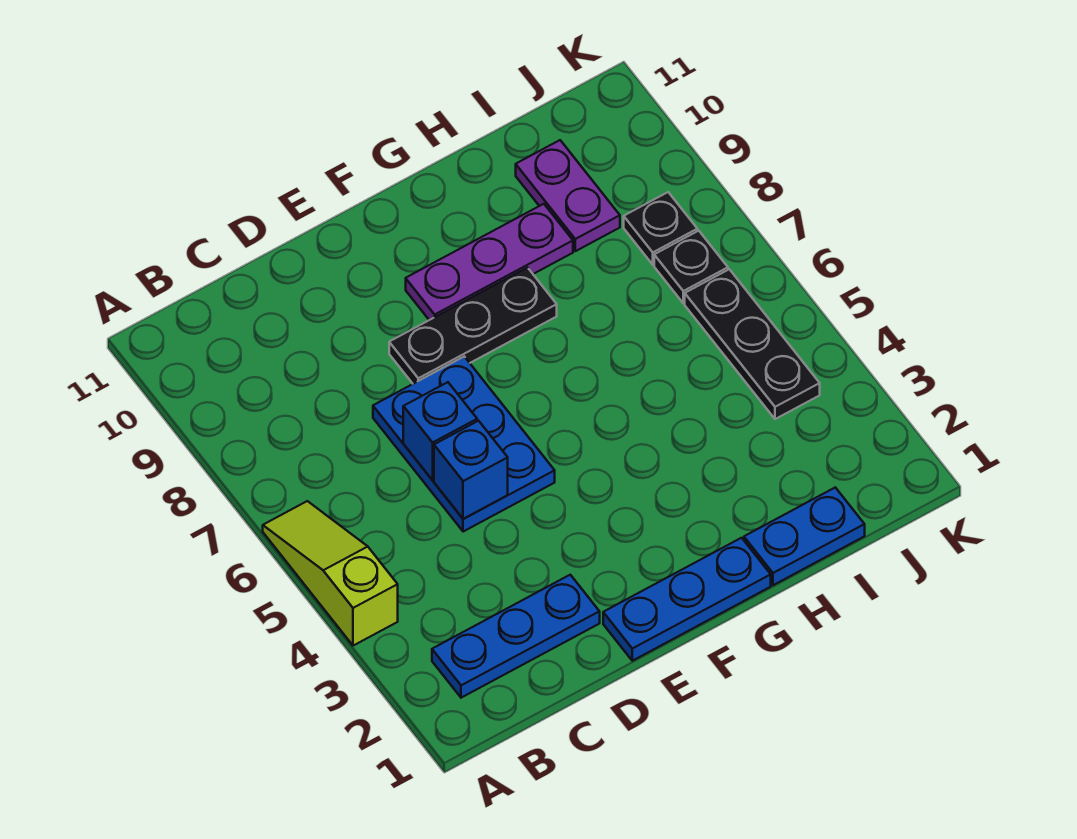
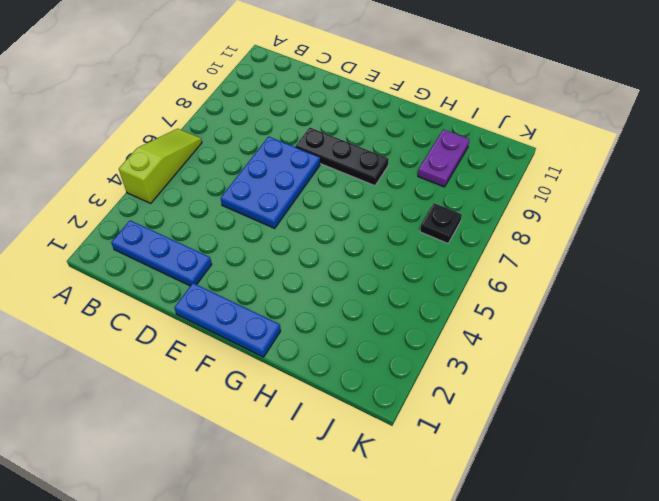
none -> purple plate F9:H9 level 1
none -> blue plate H1:I1 level 1
none -> black plate J4:J6 level 1

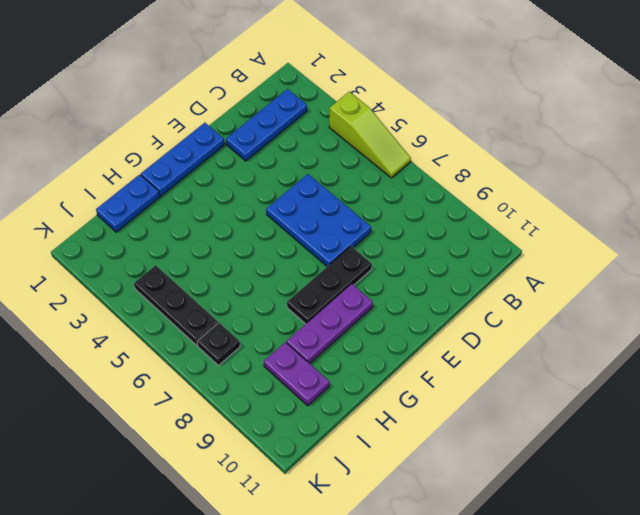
none -> black plate J8 level 1
none -> blue brick D5 level 2
none -> blue brick D6 level 2

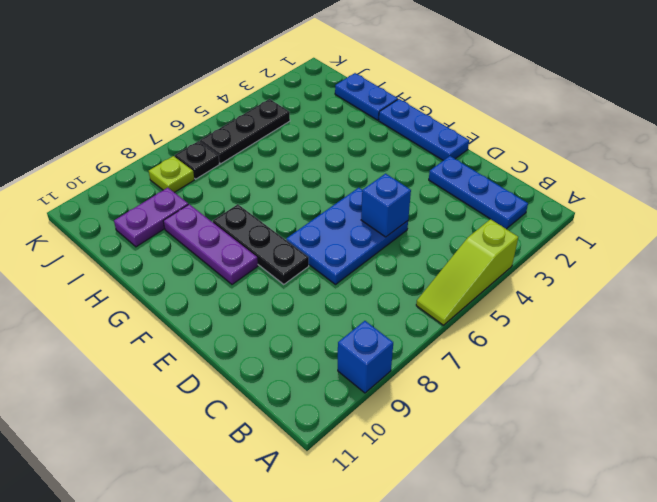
blue brick A9 level 1 -> blue brick D6 level 2
lime plate J8 level 1 -> black plate J8 level 1

